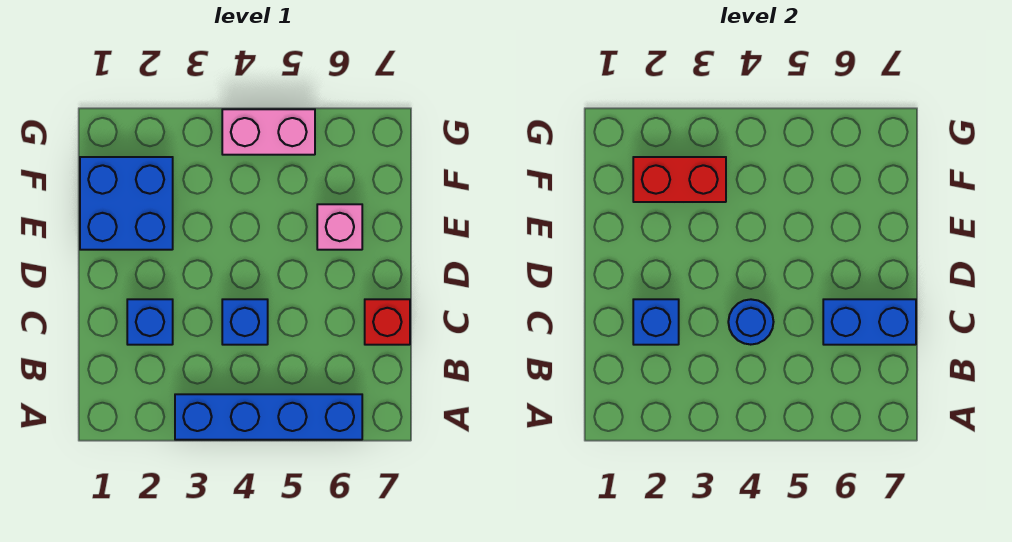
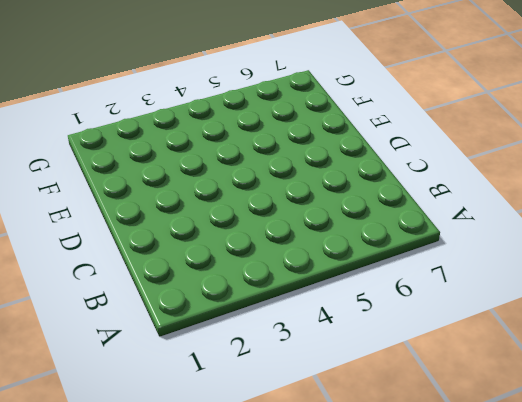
none -> blue brick A3:A6 level 1
none -> blue brick C2 level 1

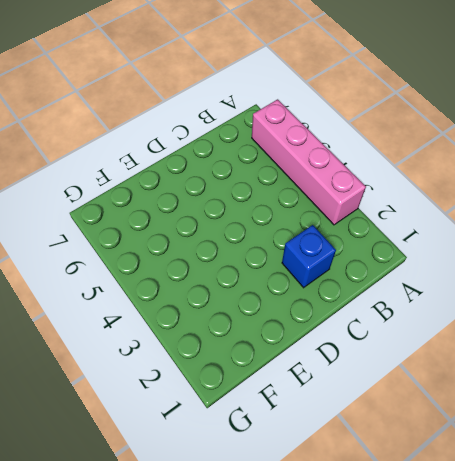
pink brick A3:A6 level 1 -> blue brick A3:A6 level 1
none -> blue brick C4 level 1
none -> red brick C7 level 1

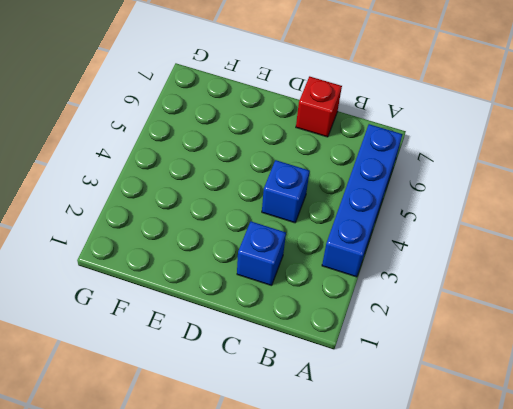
none -> blue brick E1:F2 level 1
none -> pink brick E6 level 1

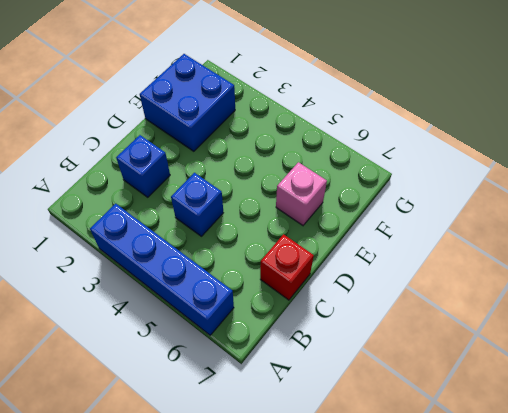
none -> pink brick G4:G5 level 1
none -> blue brick C2 level 2

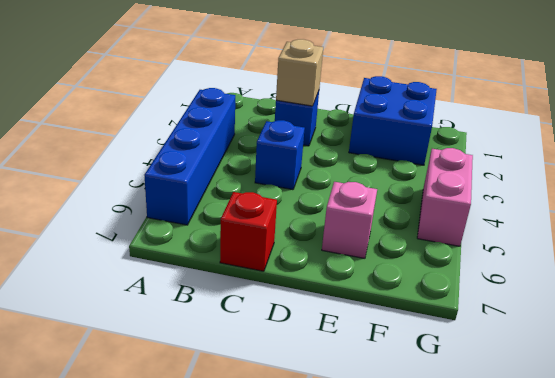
tan brick C2 level 2 -> blue brick C2 level 2
none -> blue round brick C4 level 2
none -> blue brick C6:C7 level 2

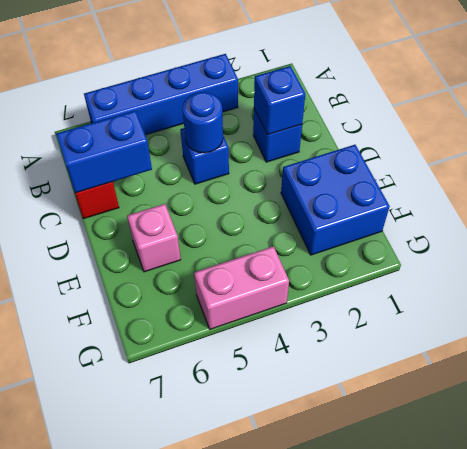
none -> red brick F2:F3 level 2

